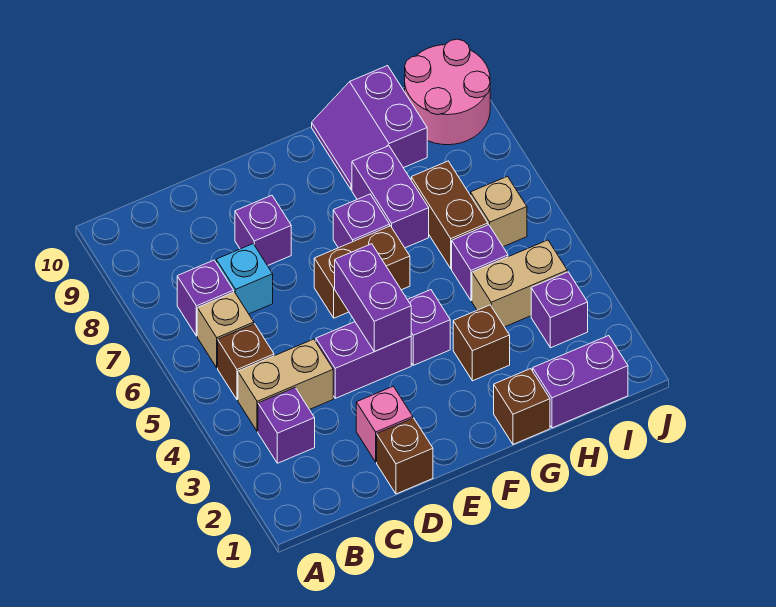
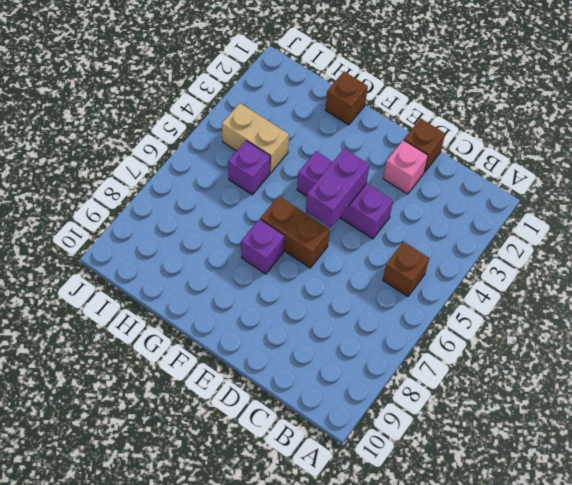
none -> purple brick B3 level 1
none -> tan brick B4:C4 level 1
none -> tan brick B6 level 1

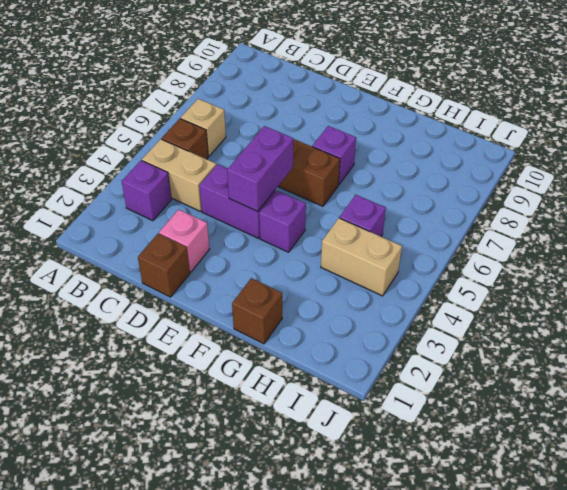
none -> purple brick B7 level 1
none -> cyan brick C7 level 1
none -> purple brick D8 level 1

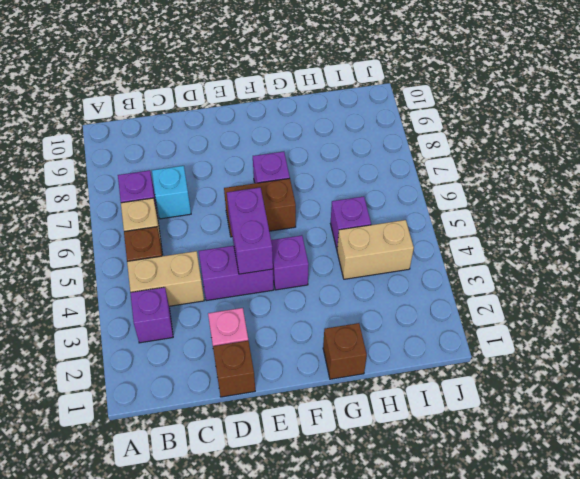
none -> purple brick D8 level 1
none -> brown brick G3 level 1
none -> purple brick G7:G8 level 1

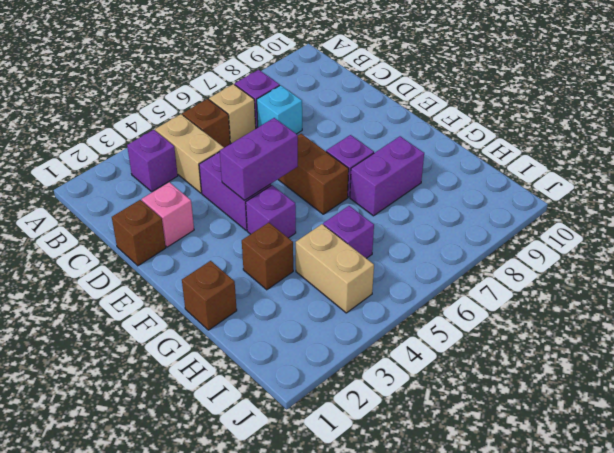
none -> purple brick D8 level 1
none -> purple slope G9:H10 level 1 top H
none -> purple brick H1:I1 level 1

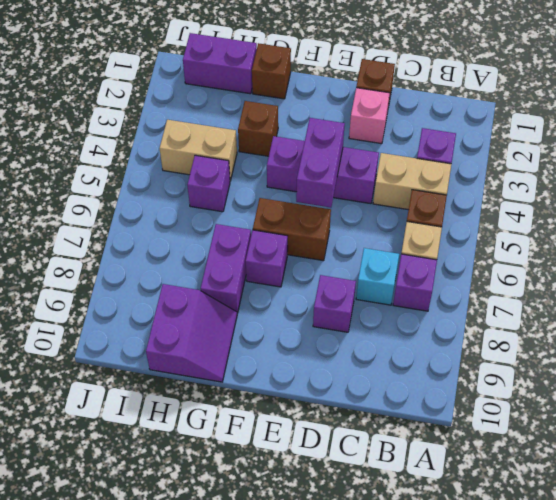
none -> brown brick H6:H7 level 1
none -> purple brick I3 level 1
none -> tan brick I6 level 1

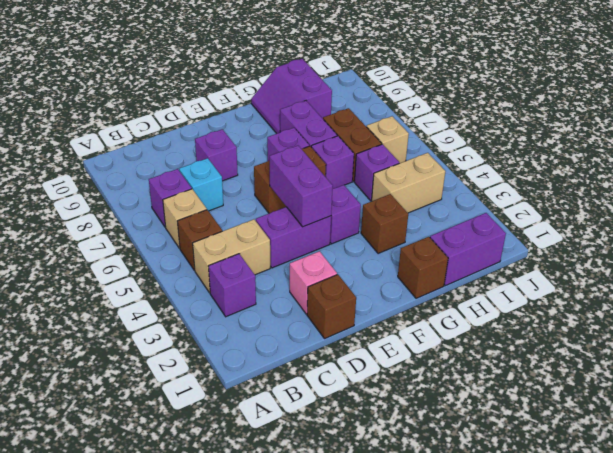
purple brick G6 level 1 -> purple brick I3 level 1
none -> pink round brick I9:J10 level 1

